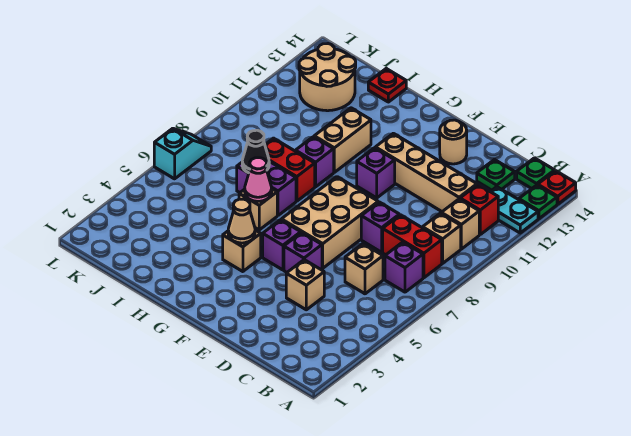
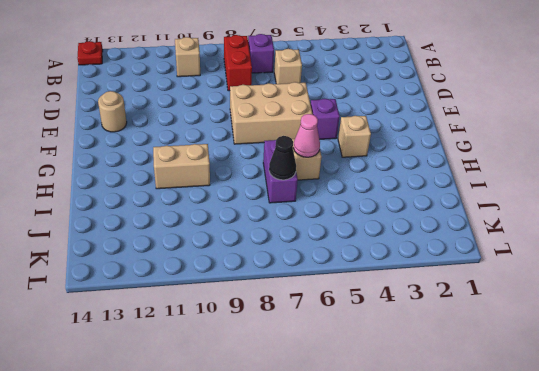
none -> cyan plate A12:B12 level 1
none -> green plate A13 level 1
none -> tan brick B9 level 1
none -> red brick B11 level 1

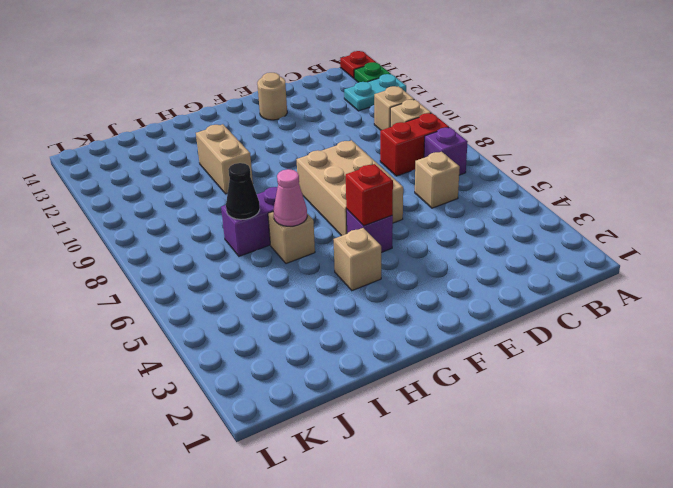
red brick F5 level 2 -> red brick B11 level 1
none -> green plate B14 level 1
none -> tan brick C11:F11 level 1
none -> green plate C13 level 1
none -> tan brick D4 level 1

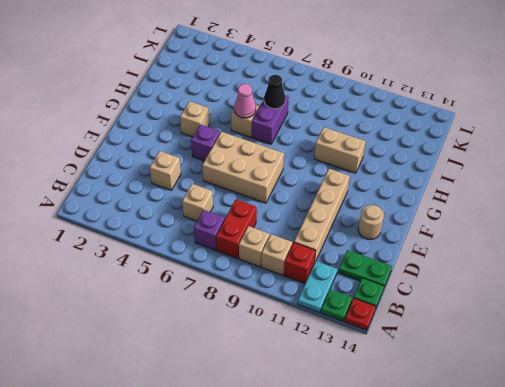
green plate C13:C14 level 1 -> green plate C13 level 1
none -> purple brick D8 level 1
none -> purple brick E5 level 1
none -> purple brick F10 level 1
none -> red brick H8:I8 level 1

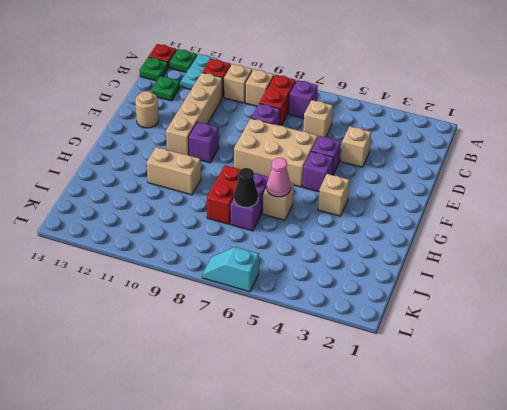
none -> purple brick H9 level 1
none -> red plate I14 level 1
none -> tan round brick J12:K13 level 1
none -> tan cone G4 level 2

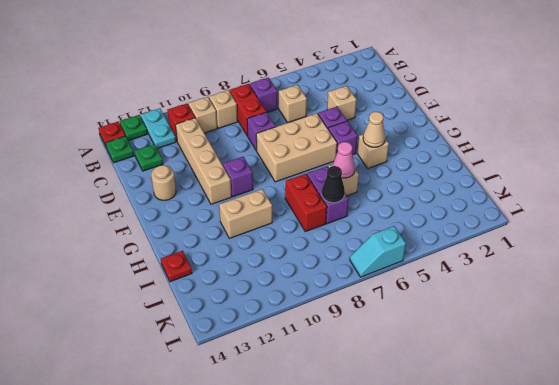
none -> purple brick H9 level 1
none -> tan round brick J12:K13 level 1

